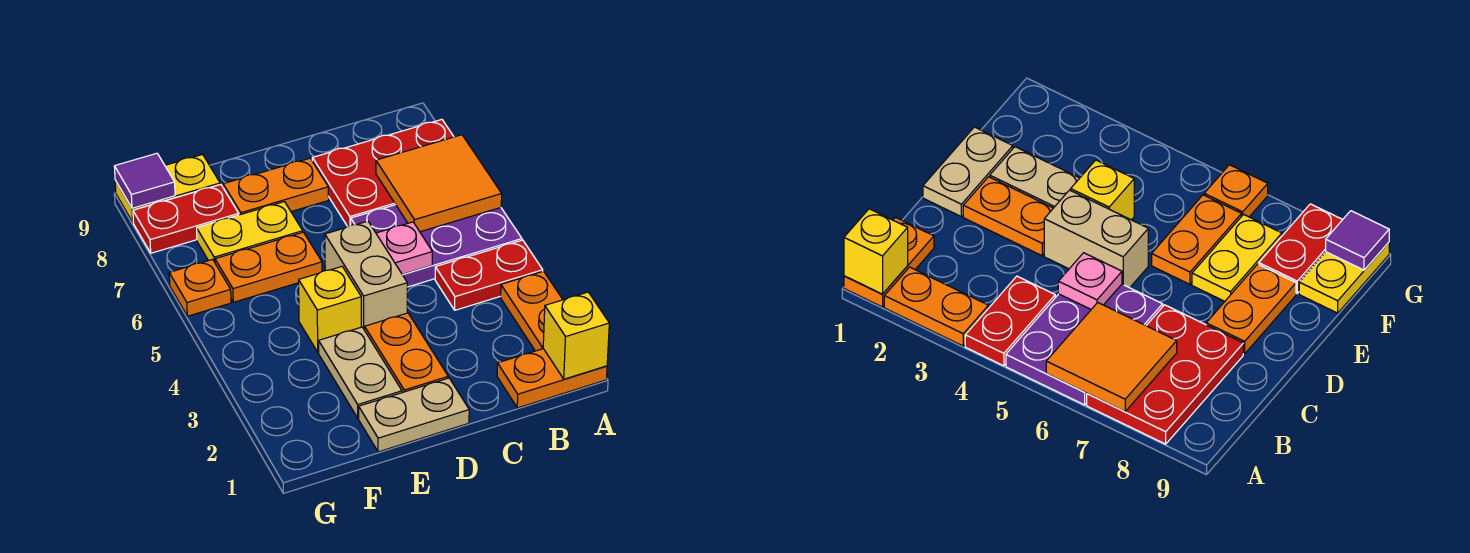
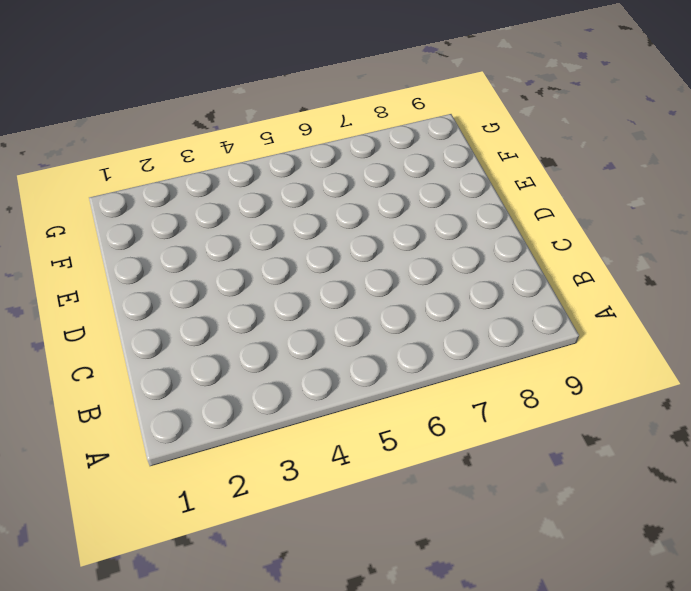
none -> orange plate A1:B1 level 1
none -> orange plate A2:A3 level 1
none -> red plate A4:B4 level 1

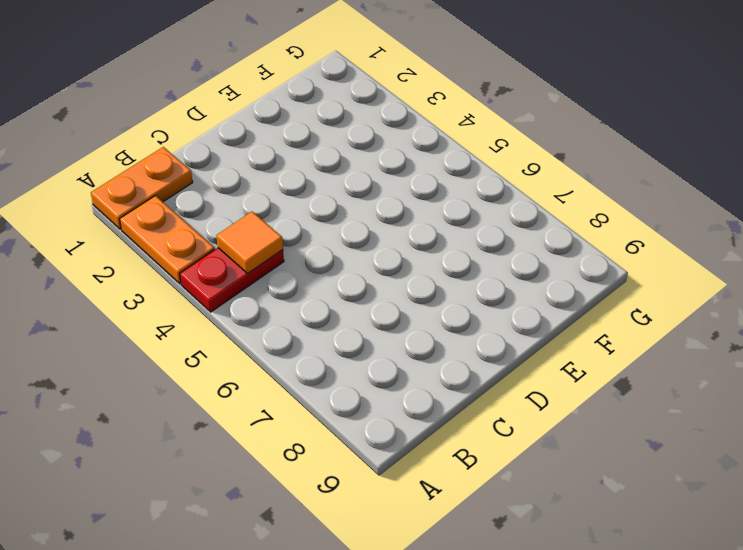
orange tile B4 level 2 -> none
none -> purple plate A5:C6 level 1
none -> red plate A7:C8 level 1
none -> tan plate D1:E1 level 1

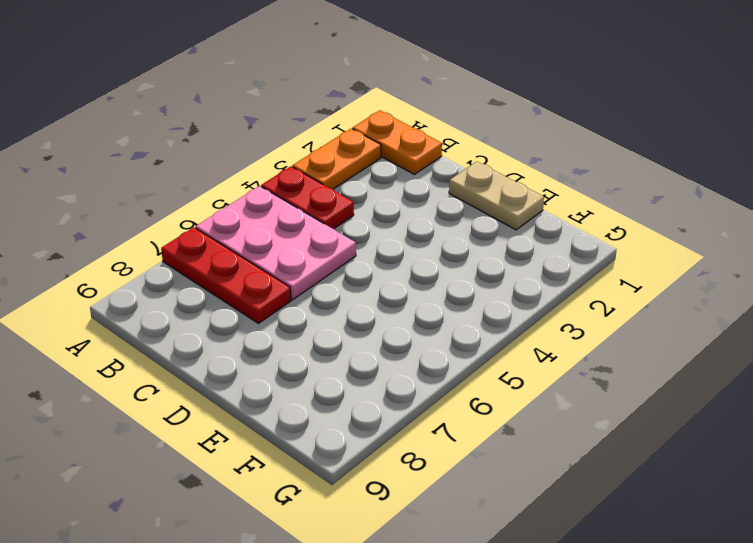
pink plate A5:C6 level 1 -> purple plate A5:C6 level 1
red plate A7:C7 level 1 -> red plate A7:C8 level 1
none -> orange plate D2:D3 level 1
none -> tan brick D4:D5 level 1
none -> orange plate D8:E8 level 1

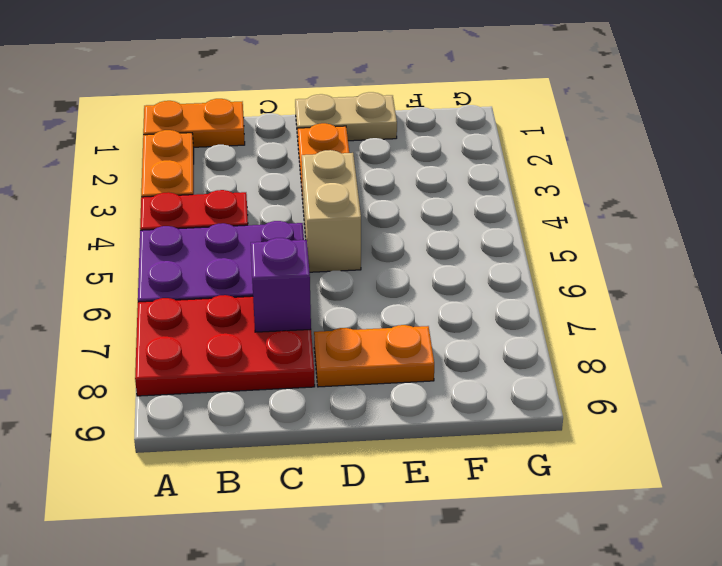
purple brick C7 level 2 -> none
none -> tan plate E2:E3 level 1
none -> yellow brick E4 level 1
none -> orange plate E6:F6 level 1

